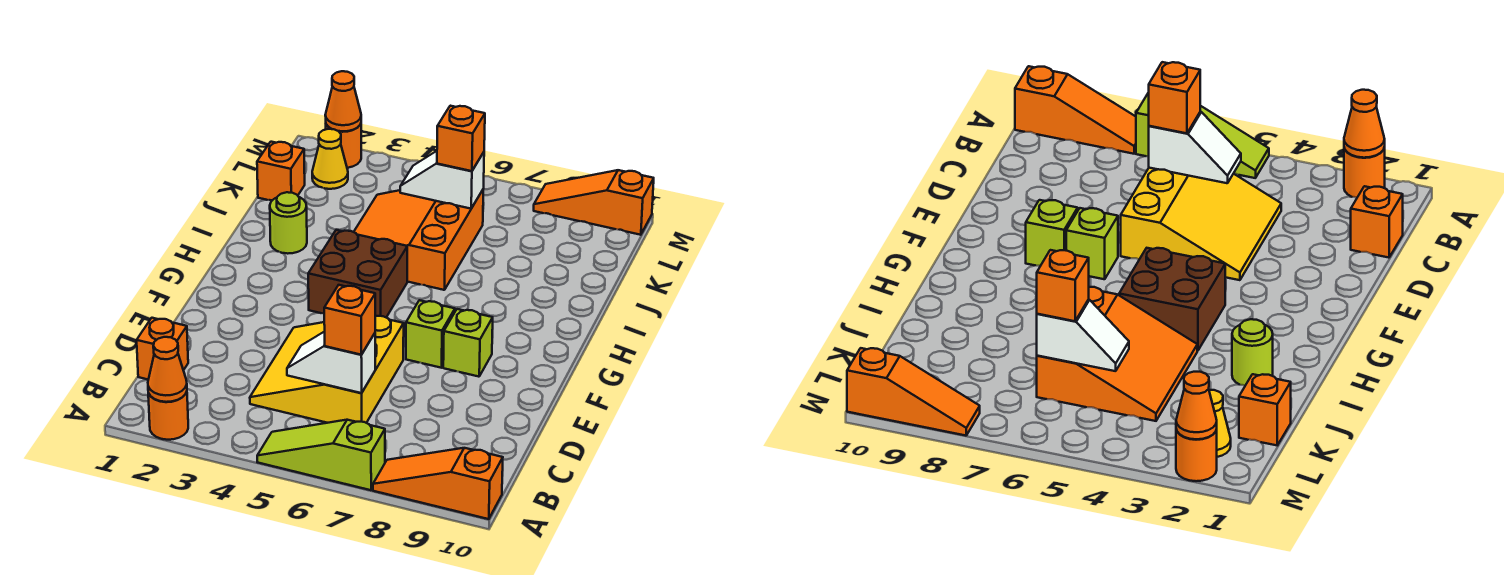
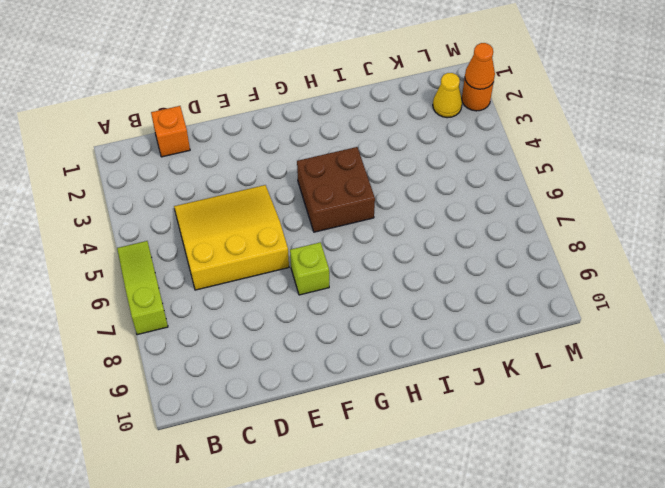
none -> orange round brick A2 level 1
none -> orange slope A8:A10 level 1 top 10
none -> lime brick F8 level 1

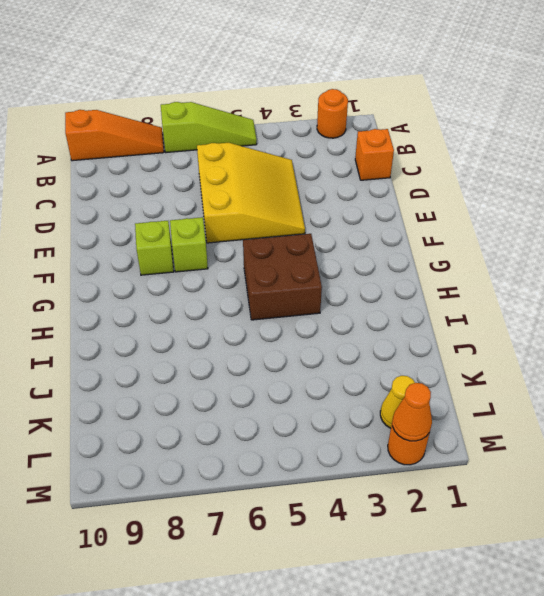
none -> lime round brick I2 level 1
none -> orange slope I4:K6 level 1 top 6
none -> orange brick K1 level 1

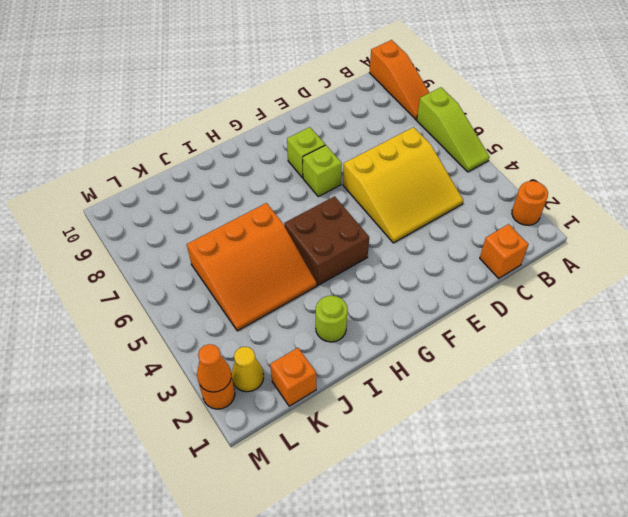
none -> orange slope M8:M10 level 1 top 10
none -> orange cone A2 level 2
none -> white slope C5:C6 level 2 top 6

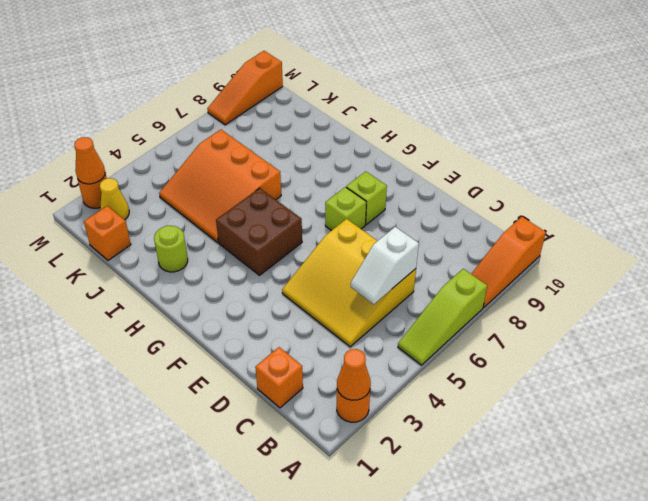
none -> white slope K5:K6 level 2 top 6
none -> orange brick C6 level 3
none -> orange brick K6 level 3

